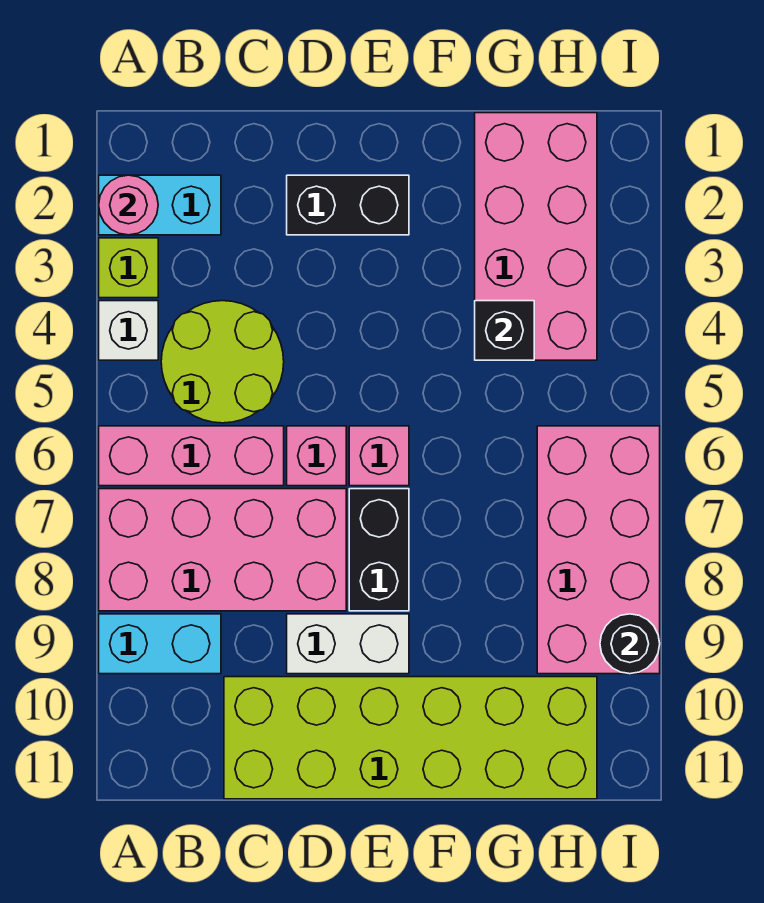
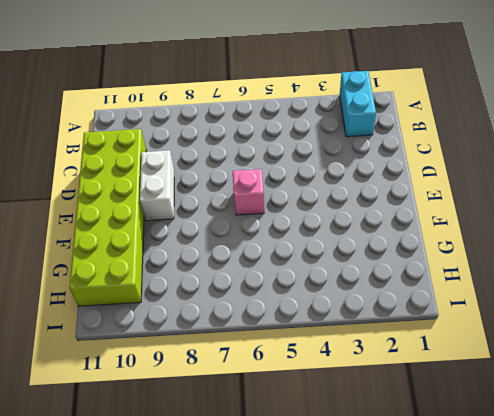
none -> lime brick A3 level 1
none -> white brick A4 level 1
none -> pink brick A6:C6 level 1

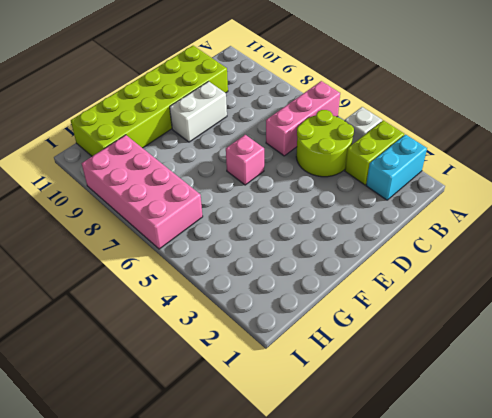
lime brick A3:B3 level 1 -> lime brick A3 level 1
none -> pink brick A7:D8 level 1
none -> cyan brick A9:B9 level 1
none -> black brick D2:E2 level 1

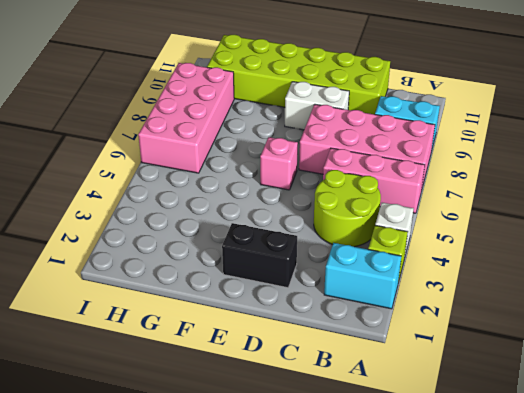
none -> pink brick D6 level 1
none -> black brick E7:E8 level 1
none -> pink brick G1:H4 level 1

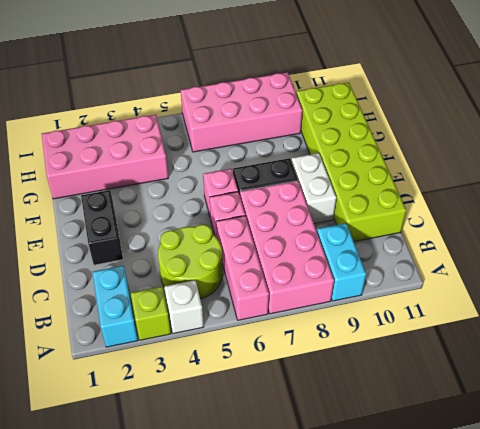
none -> pink round brick A2 level 2
none -> black brick G4 level 2
none -> black round brick I9 level 2

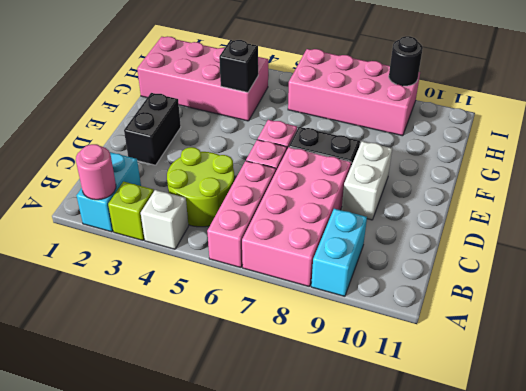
none -> lime brick C10:H11 level 1

